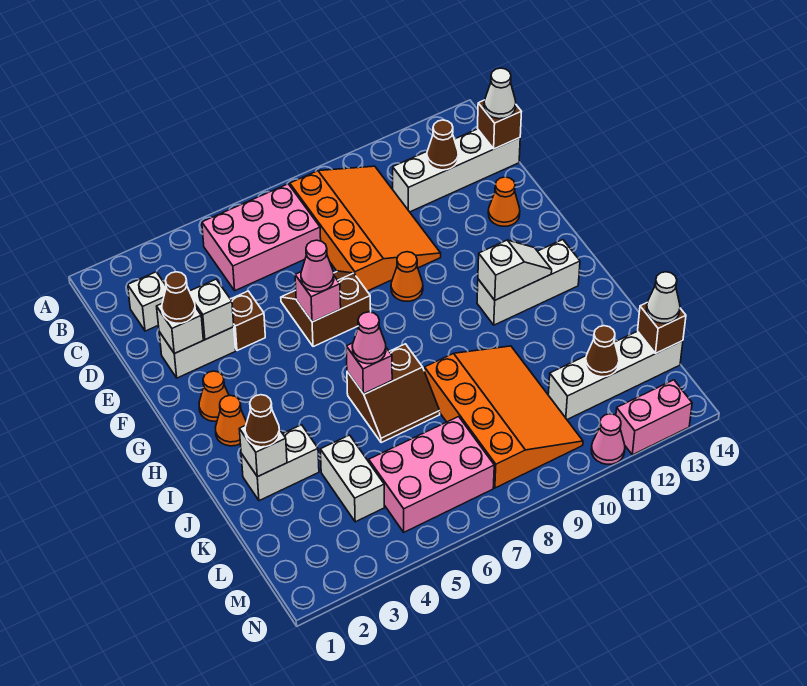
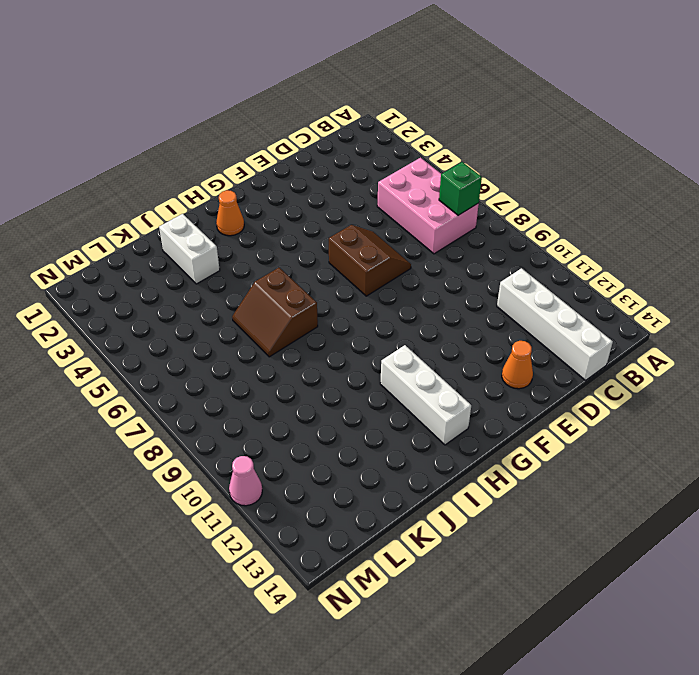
green brick B7 level 2 -> none
none -> orange slope B8:E10 level 1 top 8
none -> white brick C2 level 1
none -> white brick E2:E3 level 1
none -> brown brick E4 level 1

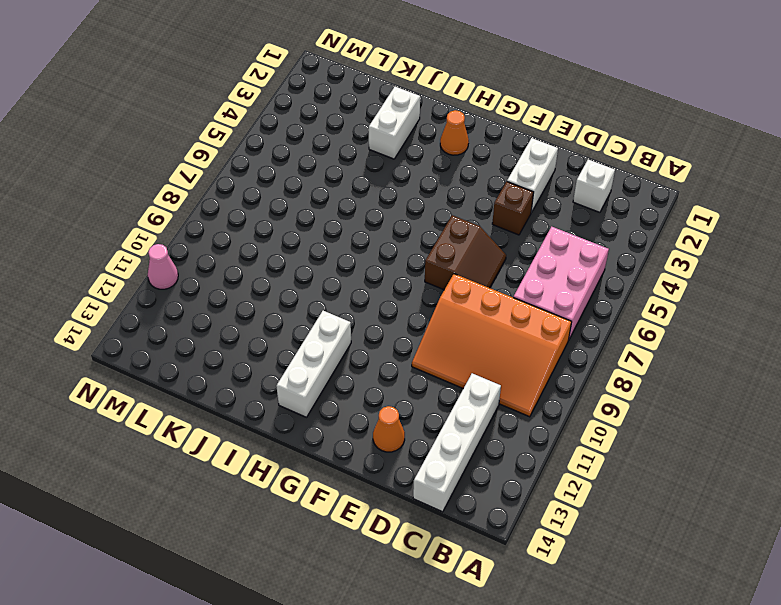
none -> orange cone F9 level 1
none -> orange cone G2 level 1
none -> brown slope I6:J7 level 1 top I
none -> orange slope J8:M10 level 1 top 8

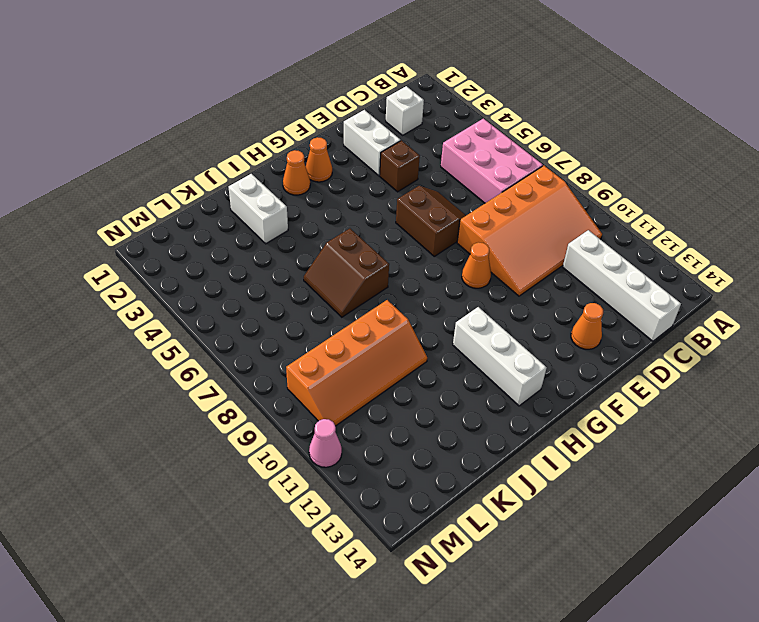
orange slope J9:M10 level 1 top 9 -> orange slope J8:M10 level 1 top 8
none -> white brick K4:L4 level 1
none -> pink brick L5:M7 level 1
none -> white brick L11:L14 level 1
none -> pink brick N12:N13 level 1

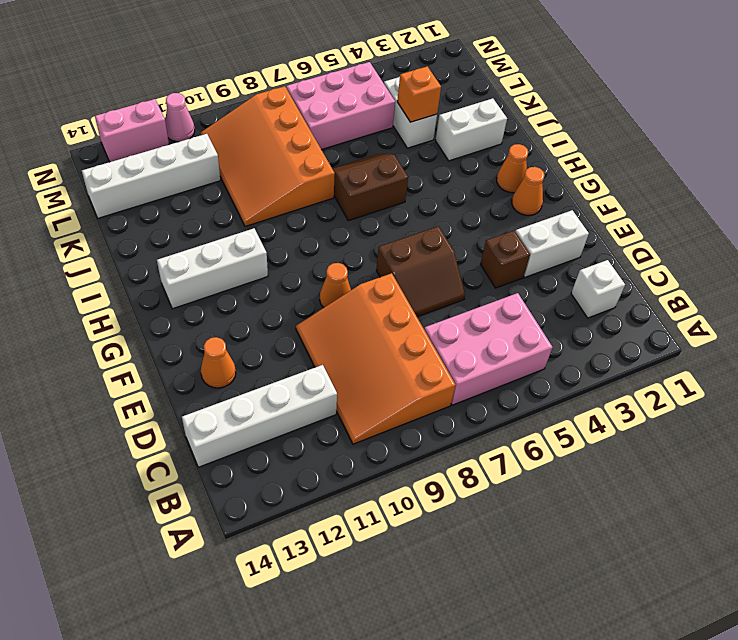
orange brick K4 level 2 -> none
none -> brown cone C12 level 2
none -> brown brick C14 level 2
none -> white brick E2 level 2
none -> white brick E3 level 2

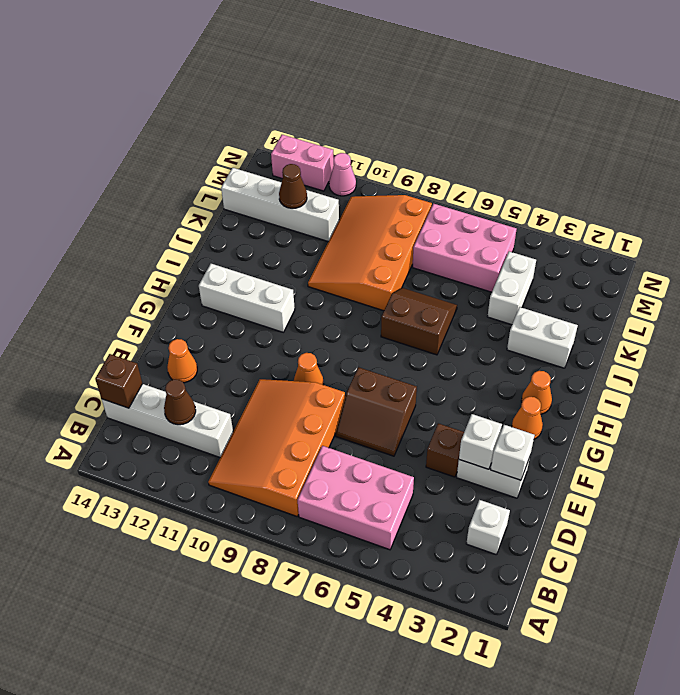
none -> pink brick F6 level 2
none -> white slope H11:H12 level 2 top 11
none -> pink brick I6 level 2
none -> white brick J2 level 2

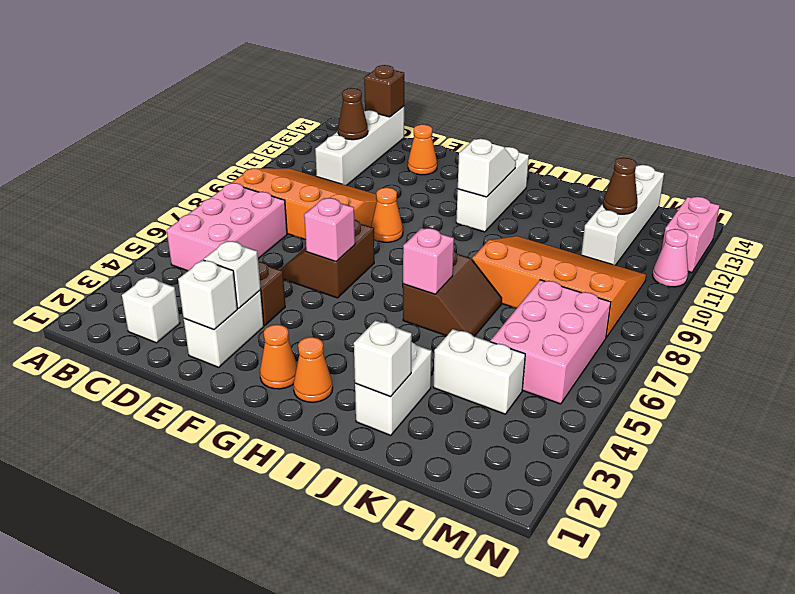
none -> brown brick L14 level 2
none -> white cone C14 level 3
none -> brown cone E2 level 3
none -> pink cone F6 level 3

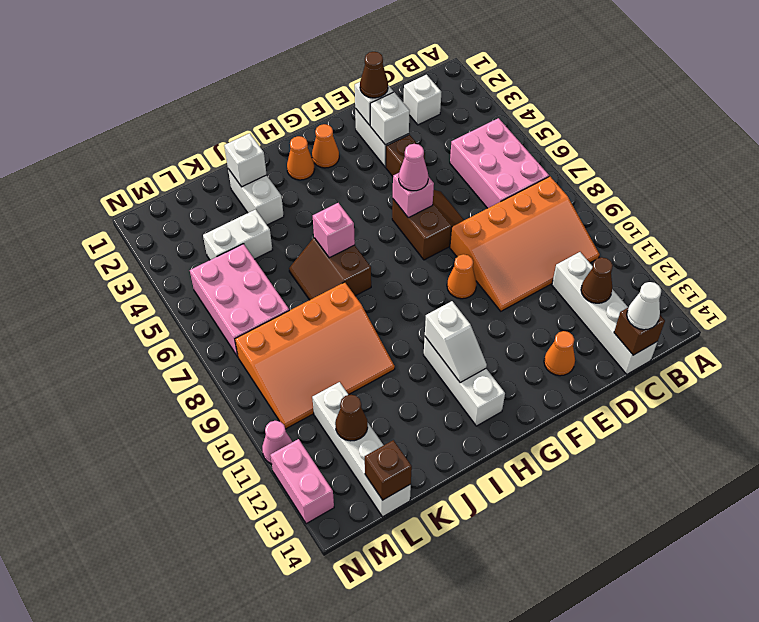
none -> pink cone I6 level 3
none -> brown cone J2 level 3
none -> white cone L14 level 3

